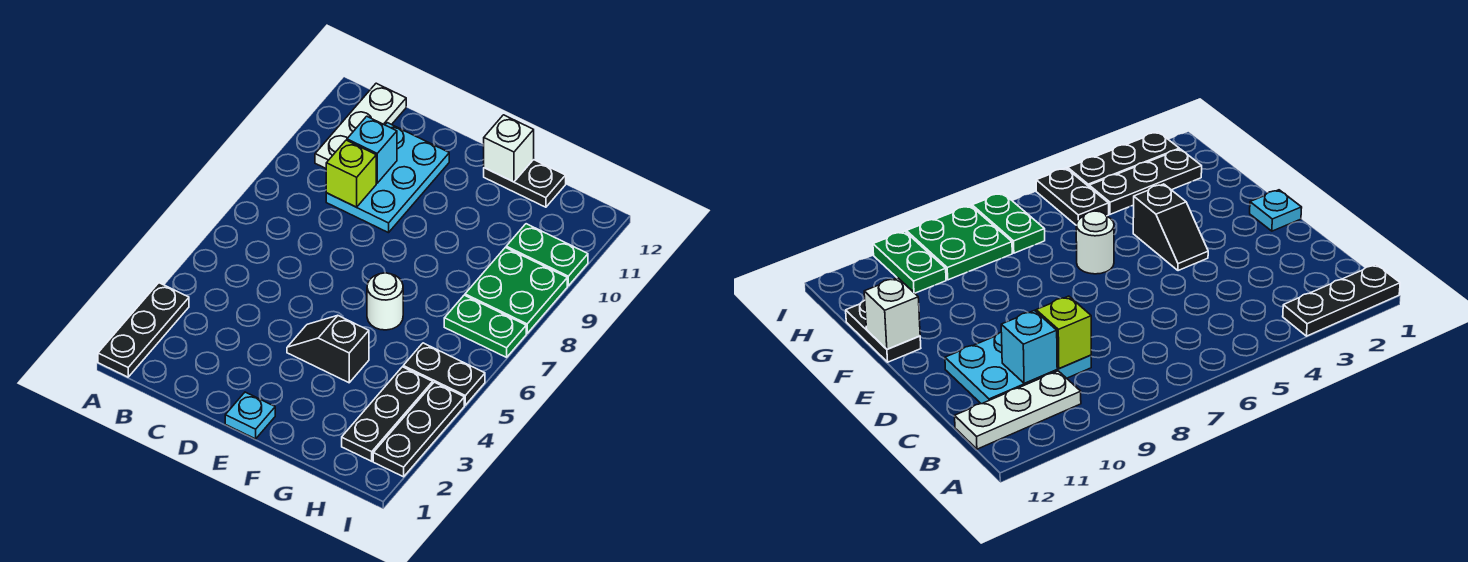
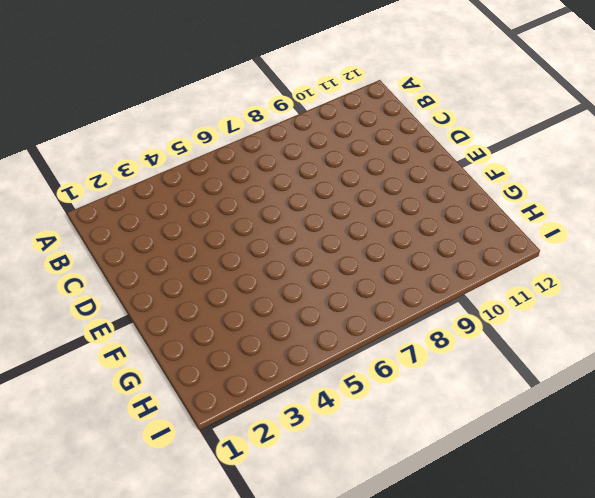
none -> black plate A1:A3 level 1
none -> white plate B10:B12 level 1
none -> cyan plate C9:D11 level 1

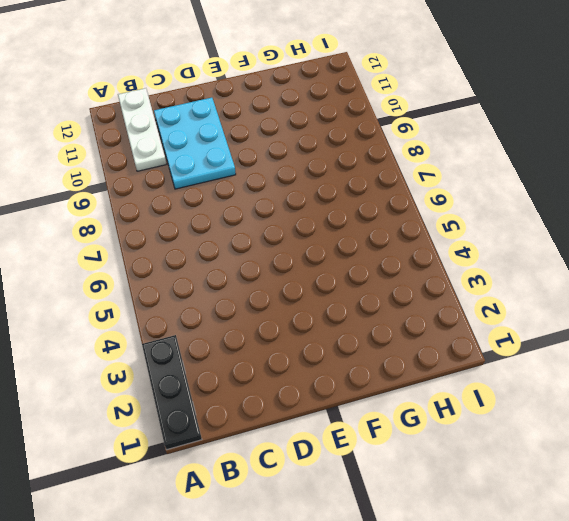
none -> cyan plate E1 level 1
none -> black slope E4:F4 level 1 top F
none -> white round brick F6 level 1

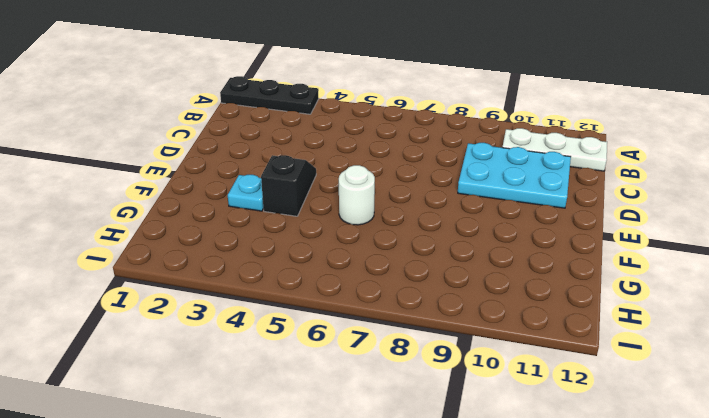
cyan plate F3 level 1 -> cyan plate E1 level 1
none -> black plate F12:G12 level 1
none -> black plate H2:H4 level 1
none -> black plate H5:I5 level 1

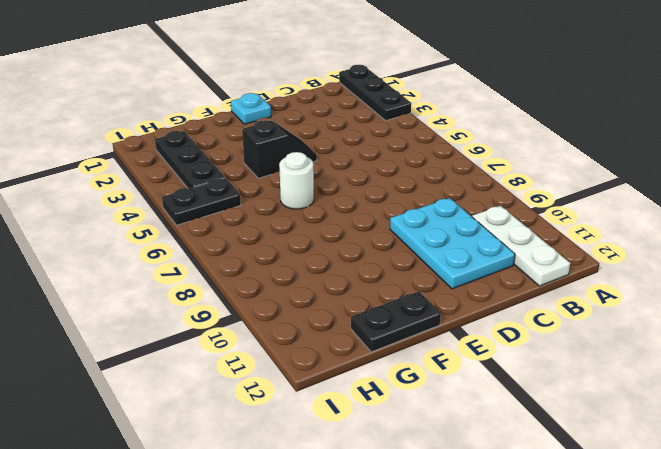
none -> green plate H7:I7 level 1
none -> green plate H8:I9 level 1
none -> green plate H10:I10 level 1

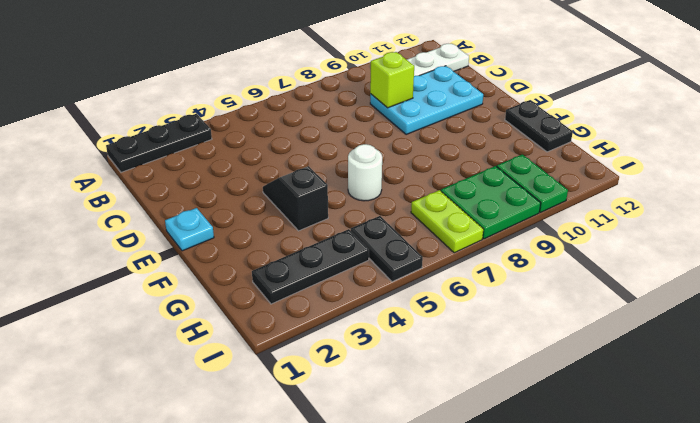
lime plate H7:I7 level 1 -> green plate H7:I7 level 1
none -> black plate I2:I4 level 1
none -> cyan brick C10 level 2
none -> white brick F12 level 2

